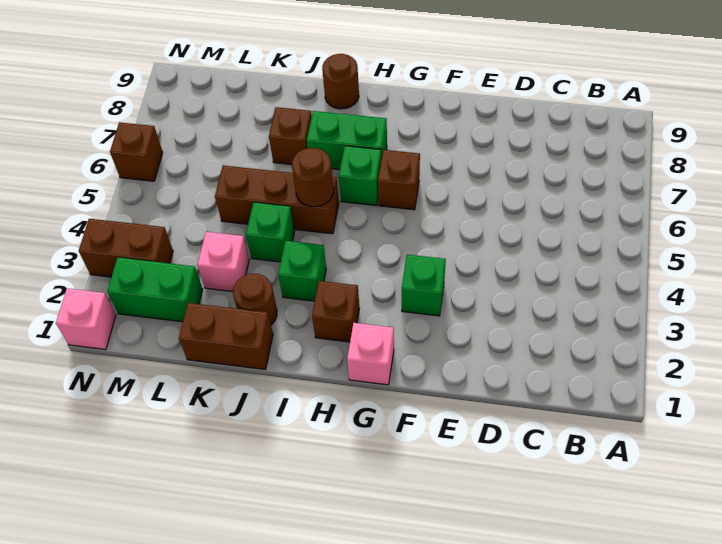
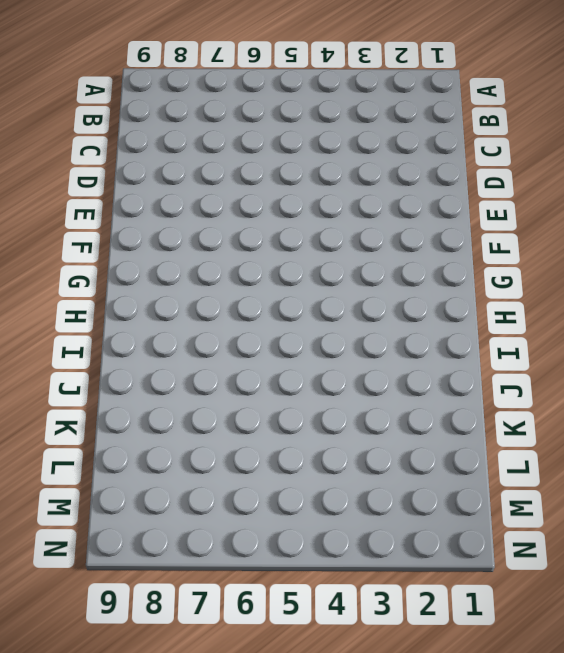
none -> green brick F3 level 1
none -> pink brick G1 level 1
none -> brown brick G6 level 1

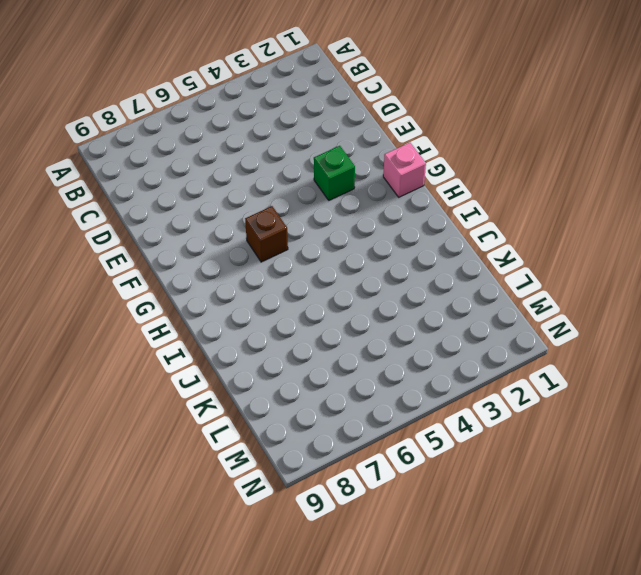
none -> brown brick H2 level 1
none -> green brick H6 level 1
none -> green brick H7:I7 level 1

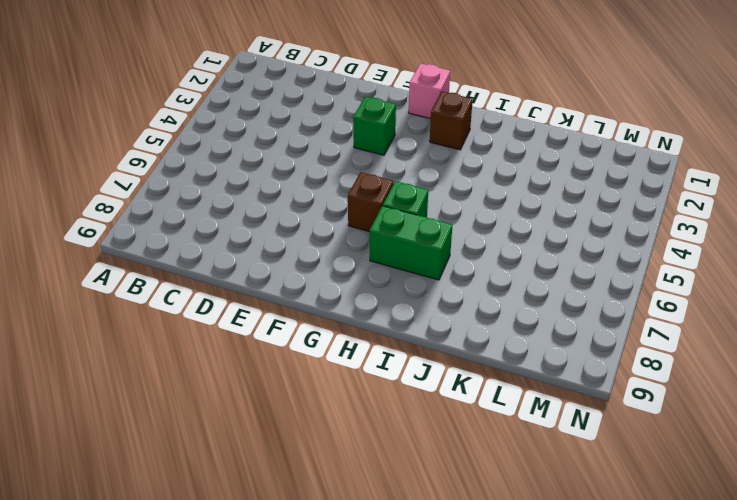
none -> green brick I3 level 1
none -> brown brick I5:K5 level 1
none -> brown round brick I9 level 1

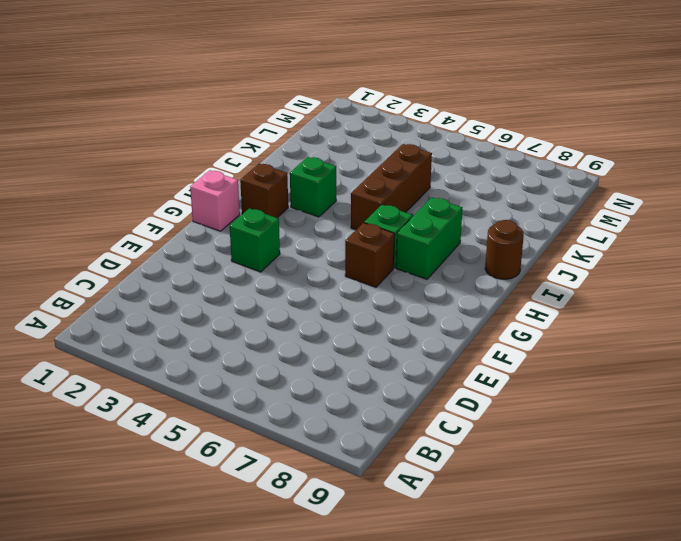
none -> brown brick J1:K1 level 1
none -> brown round brick J2 level 1
none -> green brick J4 level 1

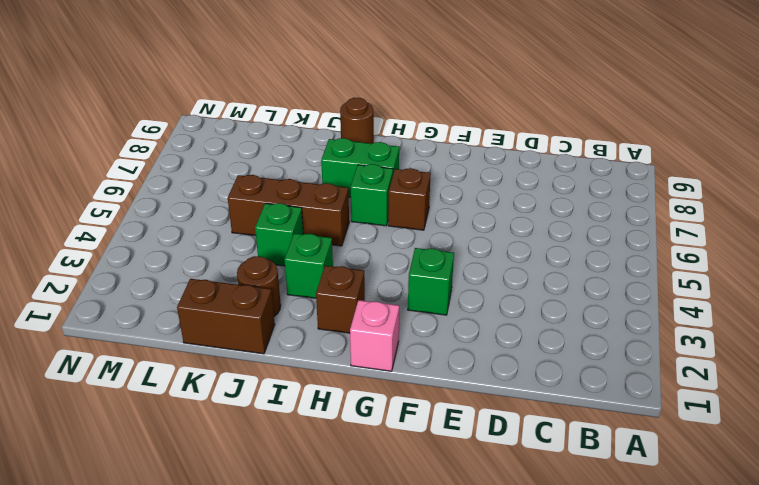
none -> brown brick J7 level 1
none -> pink brick K3 level 1
none -> green brick L2:M2 level 1

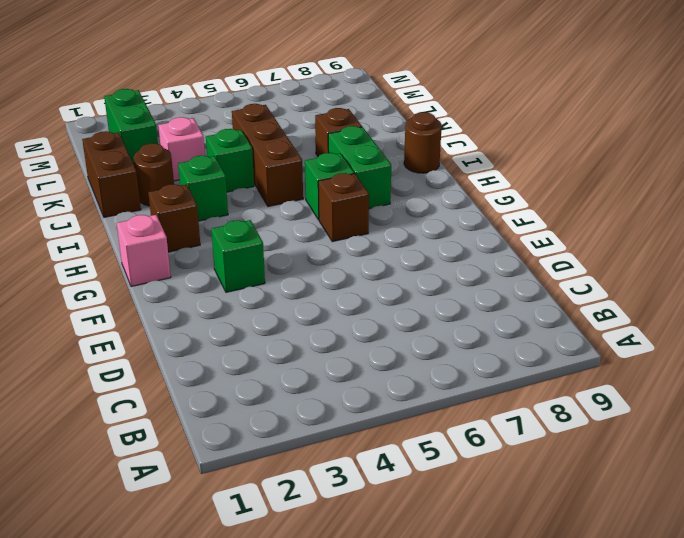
none -> brown brick M3:N3 level 1
none -> pink brick N1 level 1
none -> brown brick N6 level 1

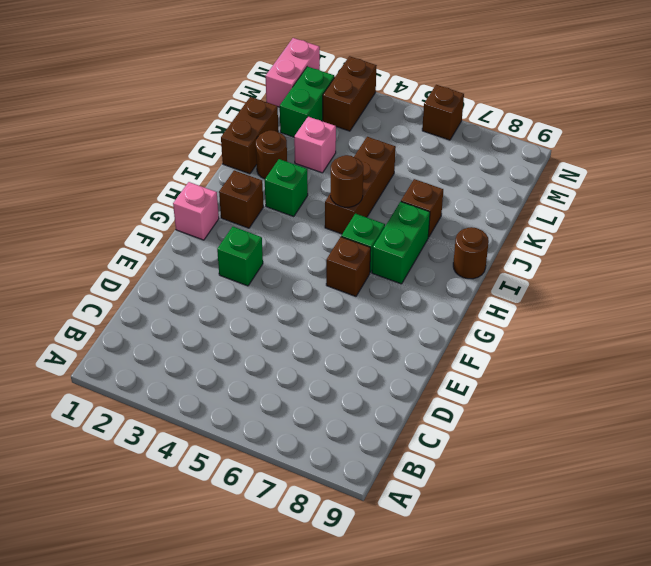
pink brick M1:N1 level 1 -> pink brick N1 level 1
none -> green brick J4 level 1

